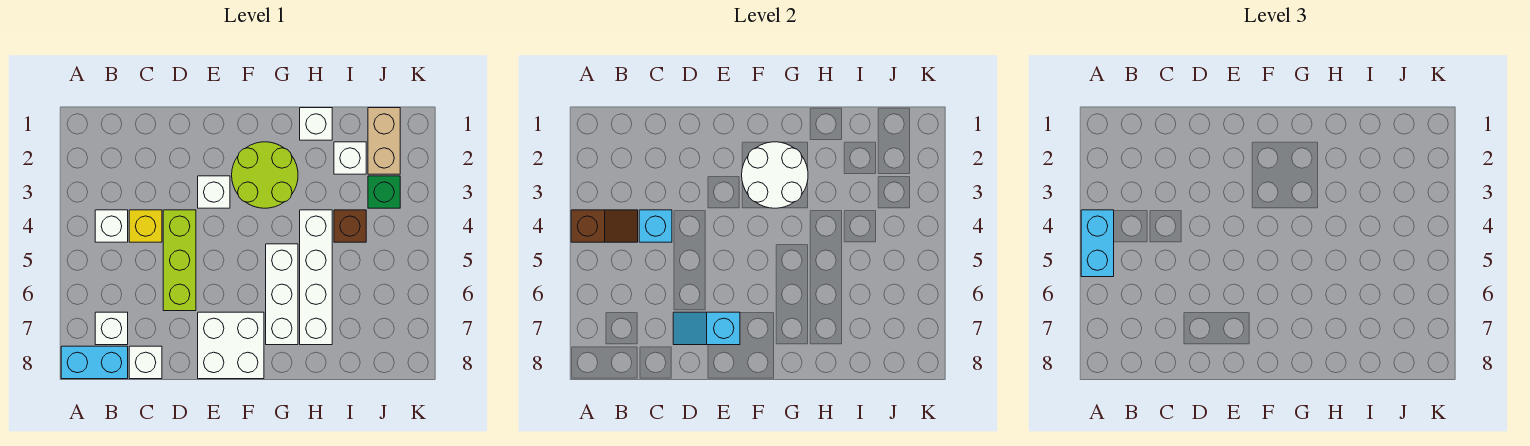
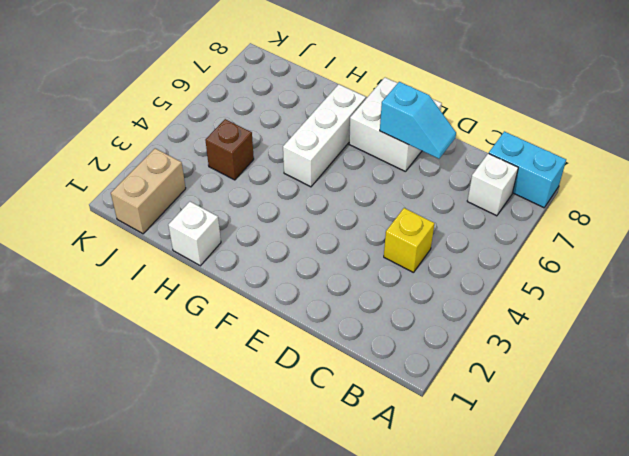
none -> white brick B4 level 1
none -> white brick C8 level 1
none -> lime brick D4:D6 level 1

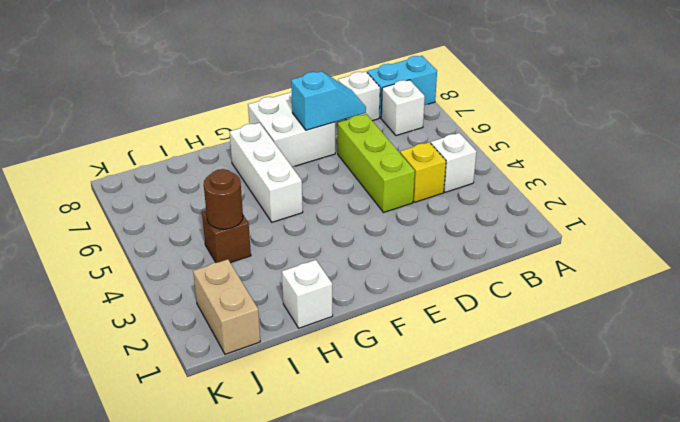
brown round brick I4 level 2 -> none
none -> white brick E3 level 1
none -> lime round brick F2:G3 level 1
none -> white brick H4:H7 level 1

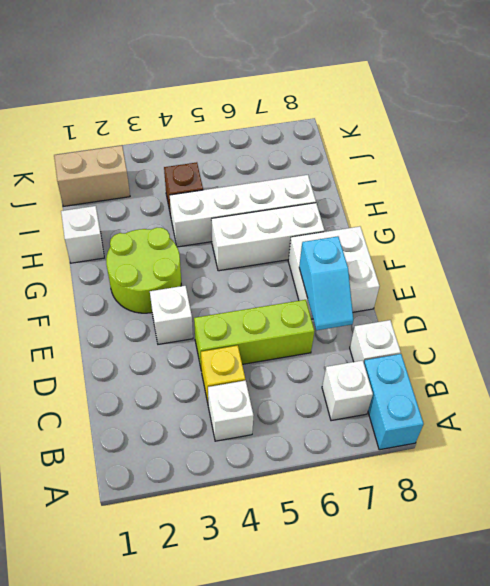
none -> white brick I2 level 1
none -> green brick J3 level 1
none -> brown slope A4:B4 level 2 top A

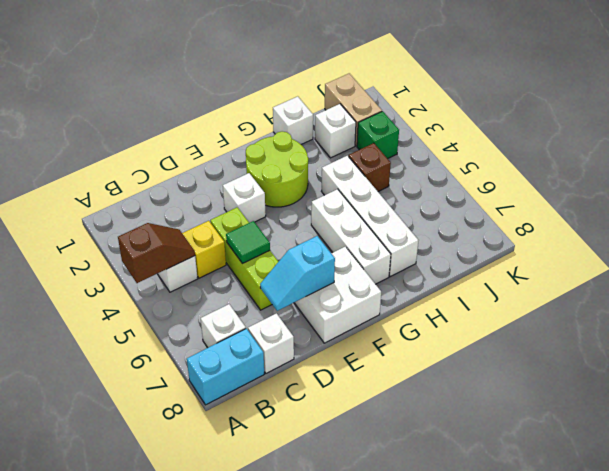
green tile D5 level 2 -> none
none -> cyan brick C4 level 2
none -> white round brick F2:G3 level 2
none -> cyan brick A4:A5 level 3

